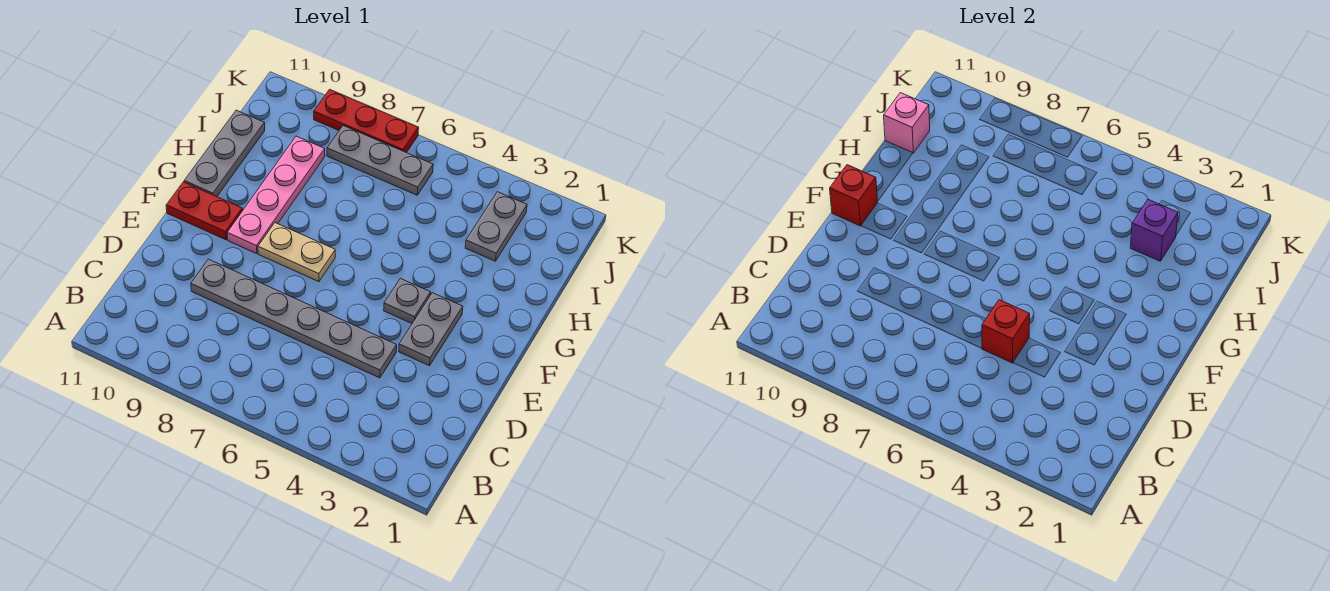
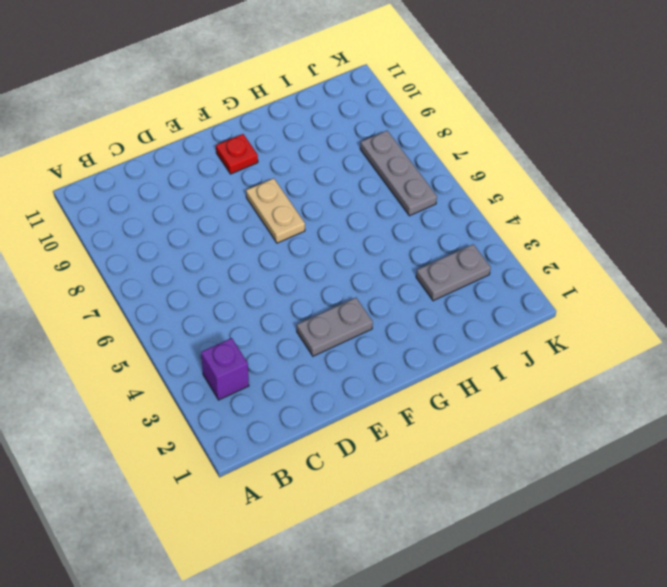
purple brick B3 level 1 -> purple brick I3 level 2
red plate F10 level 1 -> red plate F10:F11 level 1
none -> grey plate D4:D9 level 1
none -> grey plate F4 level 1
none -> pink plate F9:I9 level 1

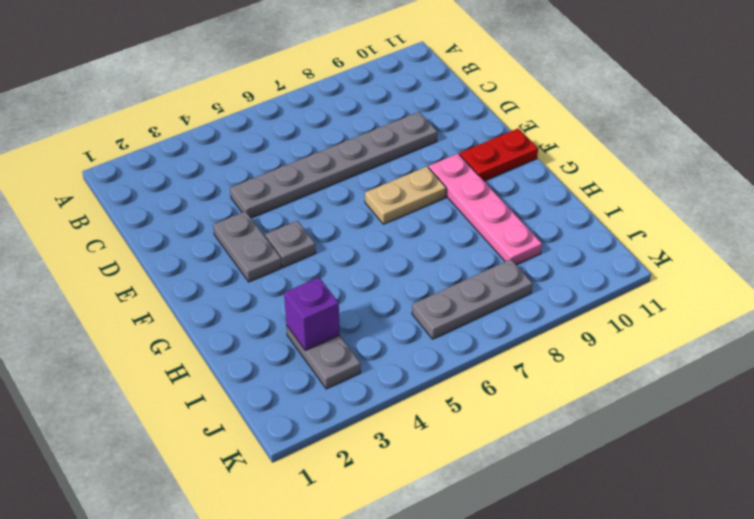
none -> grey plate G11:I11 level 1
none -> red plate K7:K9 level 1
none -> red brick D5 level 2

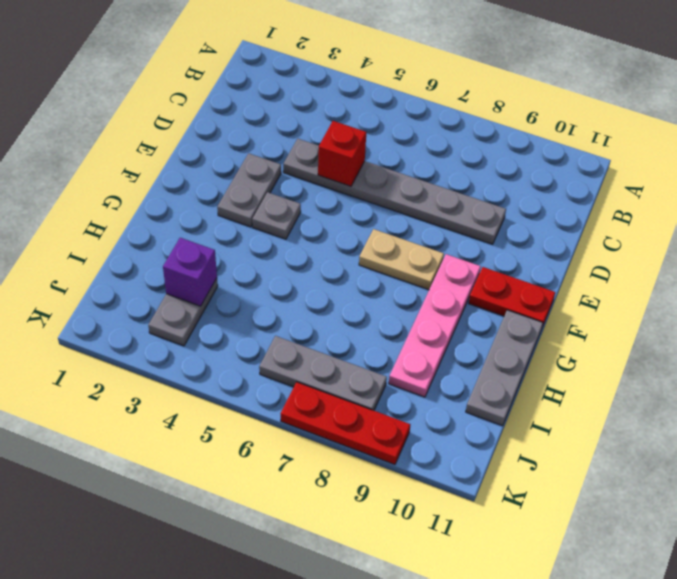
none -> red brick F11 level 2
none -> pink brick I11 level 2

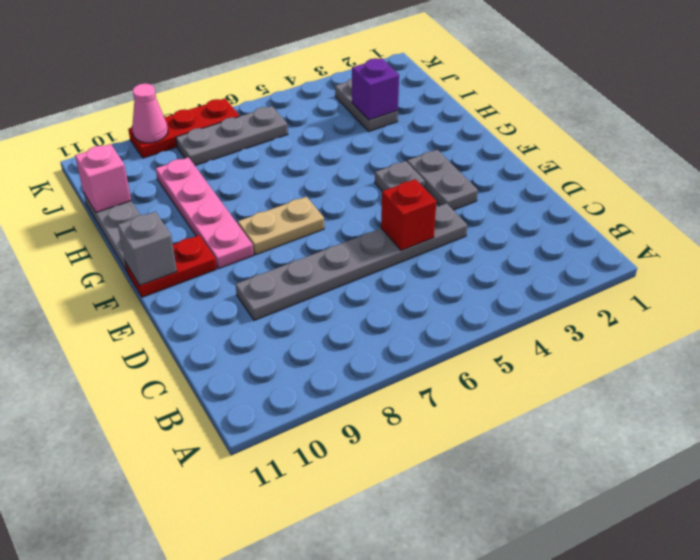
grey brick F11 level 2 -> red brick F11 level 2
pink cone K9 level 2 -> none

